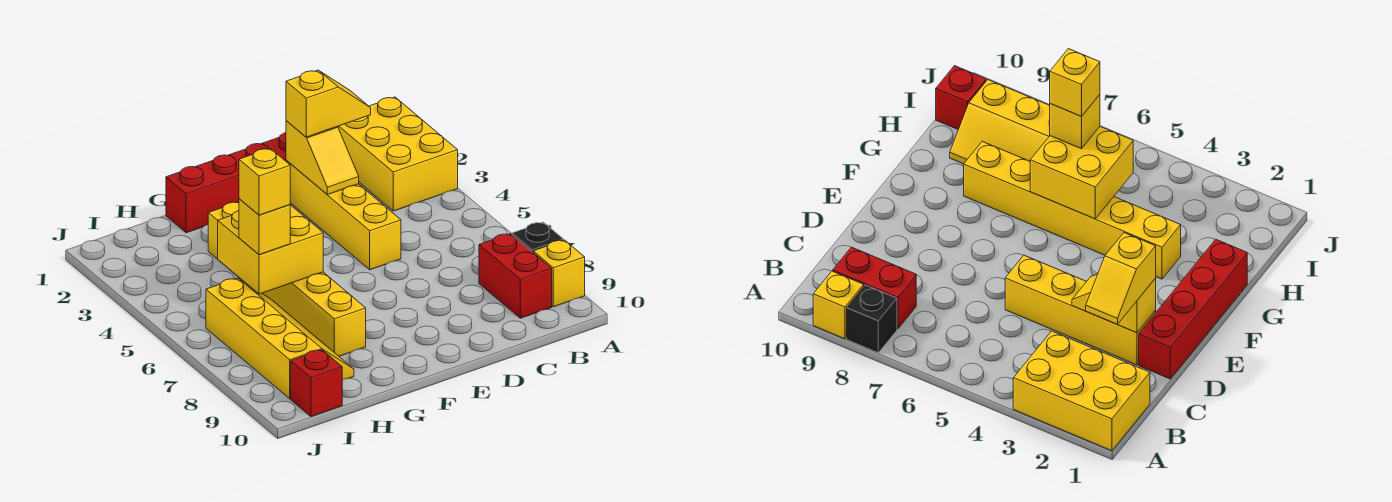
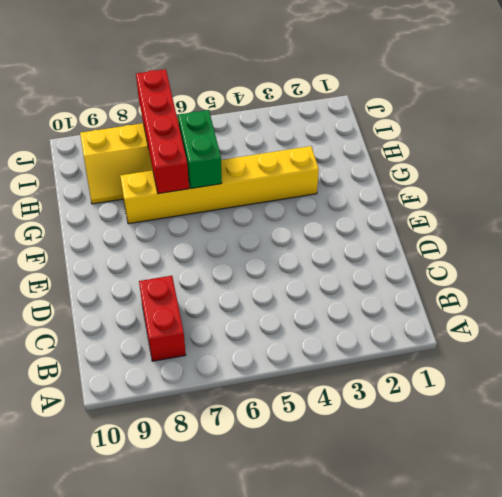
red brick B8:C8 level 1 -> red brick B8:B9 level 1
green brick G6:H6 level 2 -> yellow brick G5:H6 level 2
red brick G7:J7 level 2 -> red brick D1:G1 level 1
none -> yellow brick A1:B3 level 1
none -> black brick A8 level 1
none -> yellow brick A9 level 1

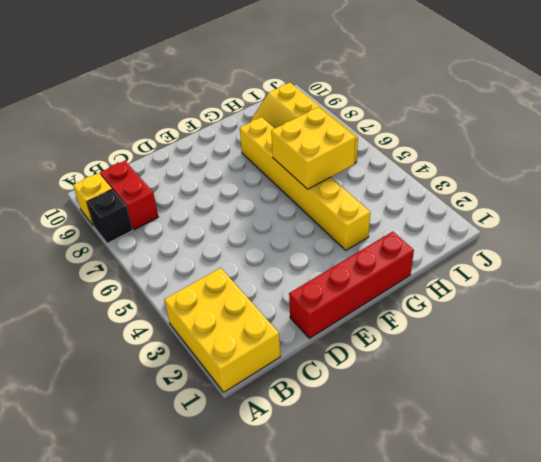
none -> yellow brick D2:D5 level 1
none -> red brick I10 level 1
none -> yellow slope D2:D3 level 2 top 2

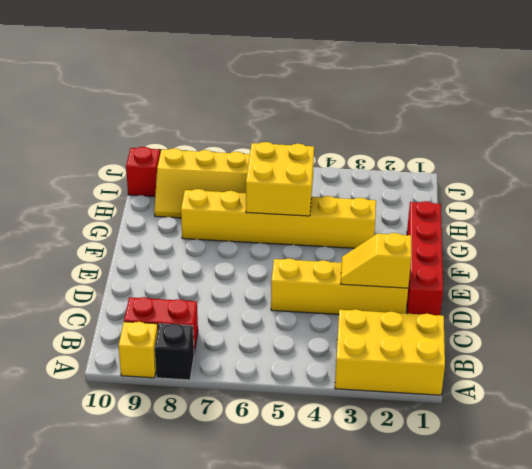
none -> yellow slope C2:D2 level 3 top D
none -> yellow brick H6 level 3
none -> yellow brick H6 level 4

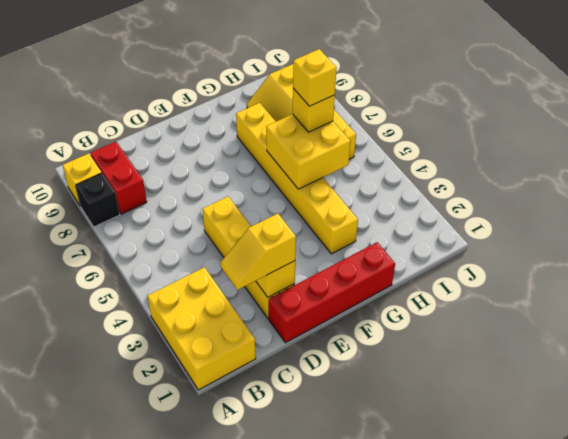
none -> red brick I10 level 1

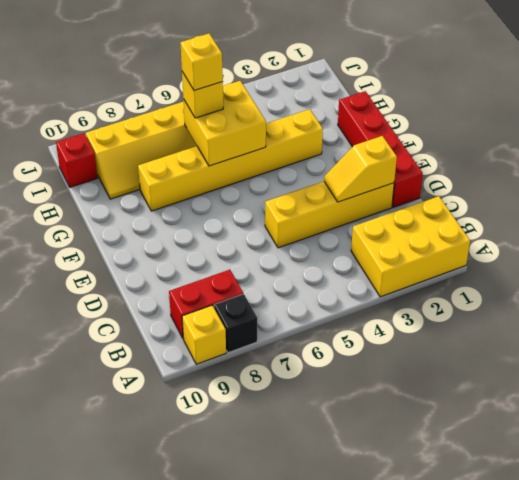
none -> yellow slope C2:D2 level 3 top D

